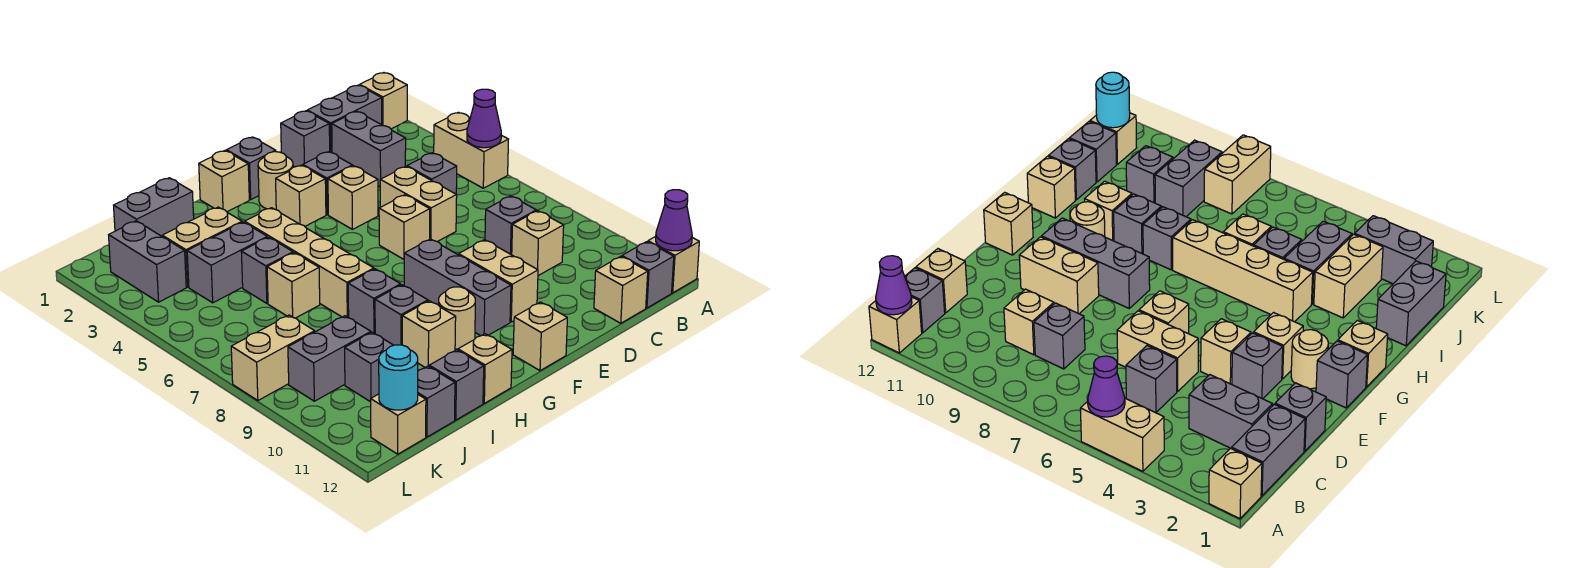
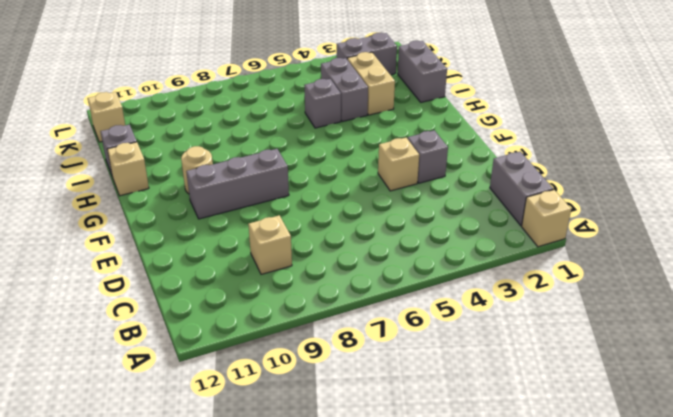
none -> tan brick A4:A5 level 1
none -> tan brick A12 level 1
none -> grey brick B12 level 1
none -> grey brick C2:C3 level 1

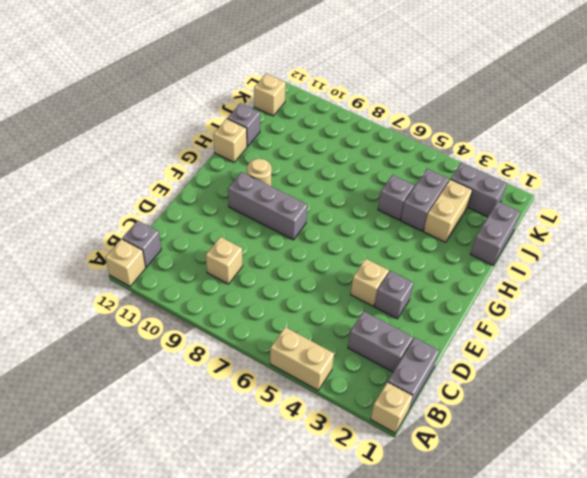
none -> grey brick C5 level 1
none -> grey brick C8 level 1
none -> tan brick C12 level 1
none -> grey brick D1 level 1

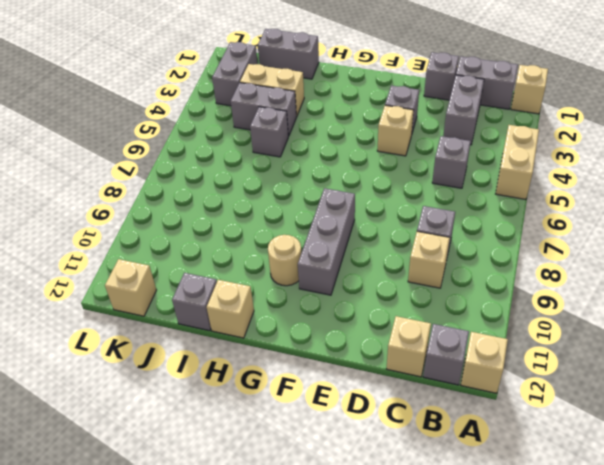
none -> tan brick D5:D6 level 1
none -> tan brick E6 level 1
none -> tan brick E9:E10 level 1
none -> grey brick F1 level 1

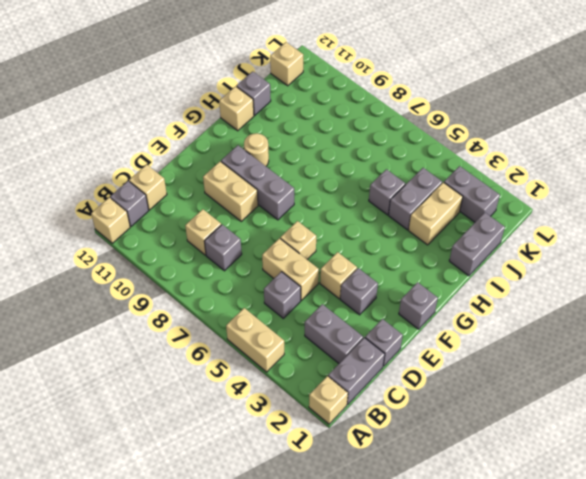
none -> tan round brick F2 level 1
none -> tan brick F3 level 1
none -> tan brick F12 level 1
none -> tan brick G1 level 1

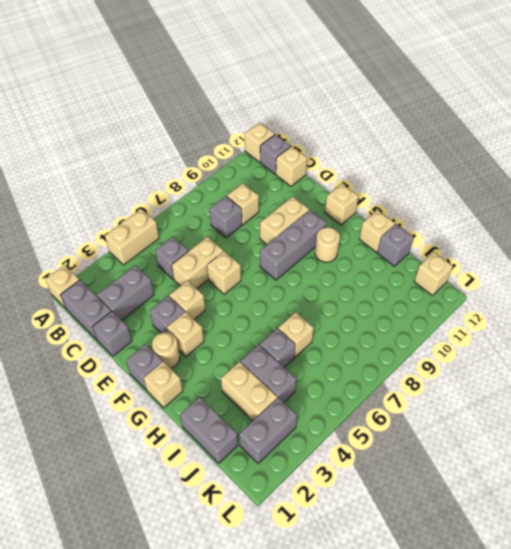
none -> tan brick H4:H7 level 1
none -> grey brick H8 level 1
none -> grey brick H9 level 1
none -> tan brick H10 level 1

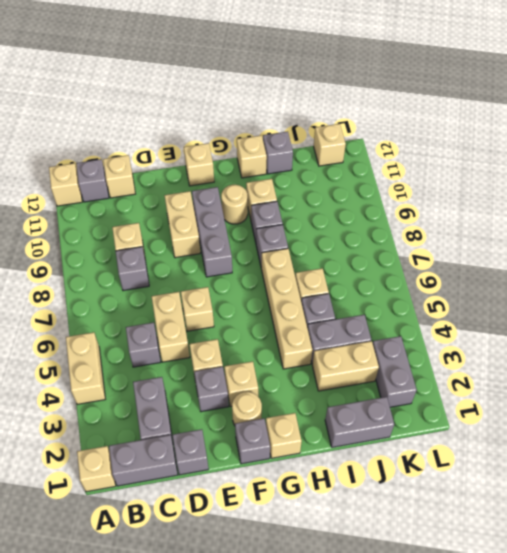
none -> grey brick J9:K9 level 1
none -> grey brick J10 level 1
none -> grey brick J12 level 1
none -> tan brick K8:L8 level 1

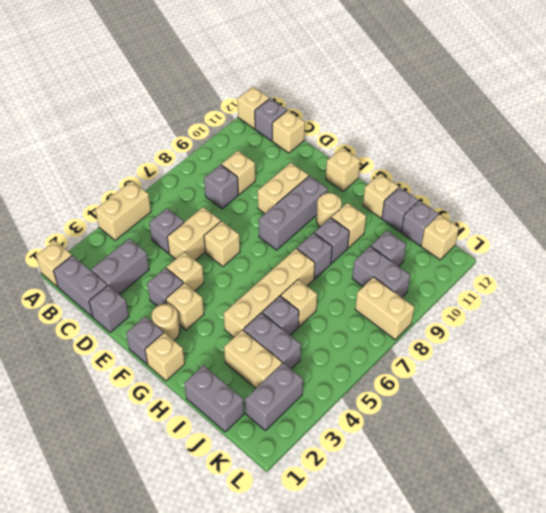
none -> purple cone A5 level 2
none -> purple cone A12 level 2
none -> cyan round brick K12 level 2

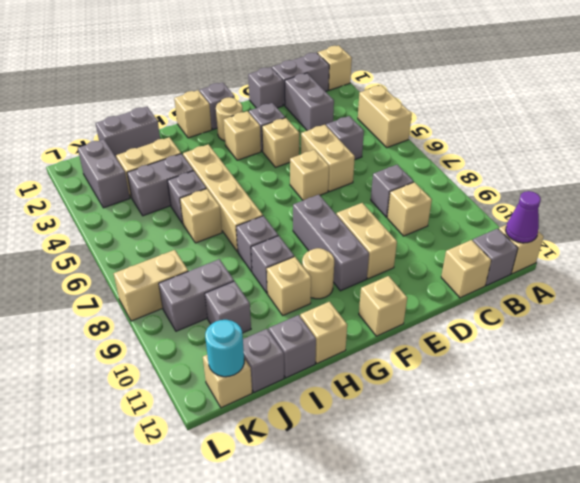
none -> purple cone A5 level 2

